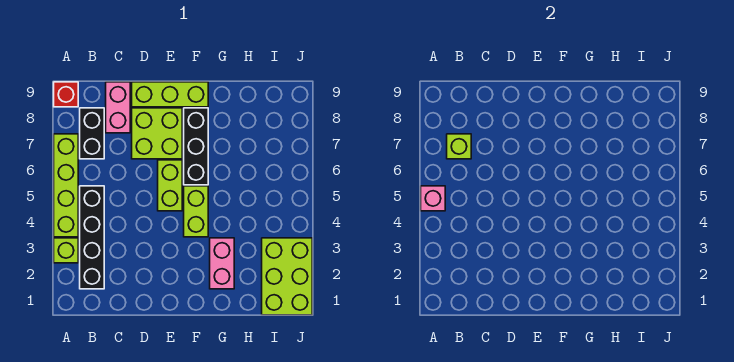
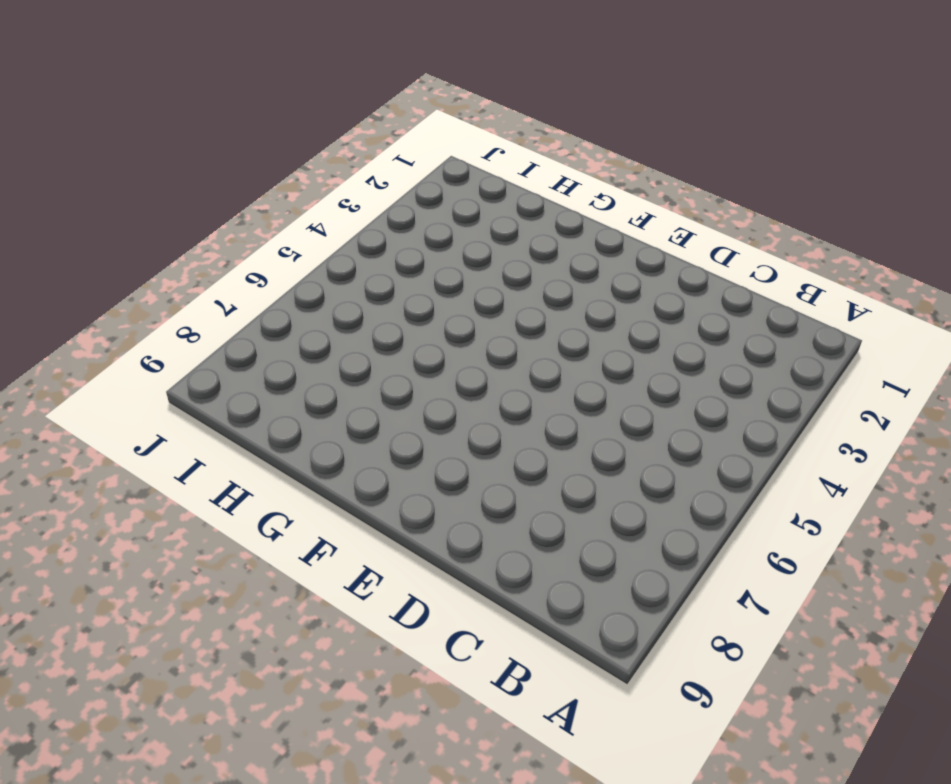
none -> lime brick A3 level 1
none -> lime brick A4:A7 level 1
none -> red brick A9 level 1

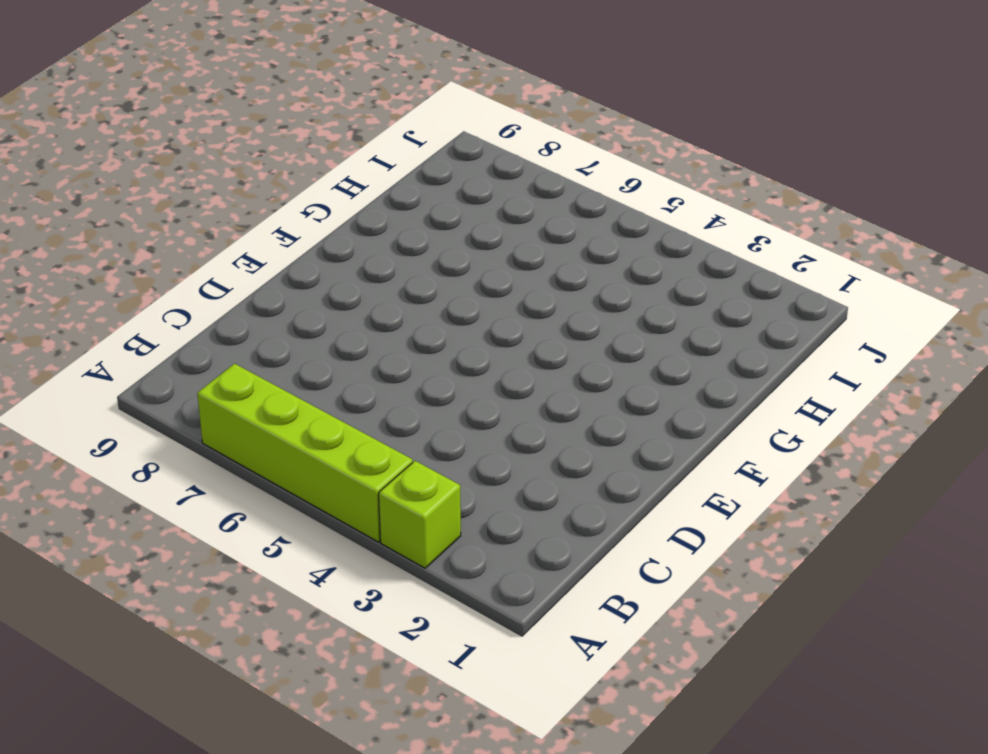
none -> red brick A9 level 1
none -> black brick B2:B5 level 1
none -> black brick B7:B8 level 1

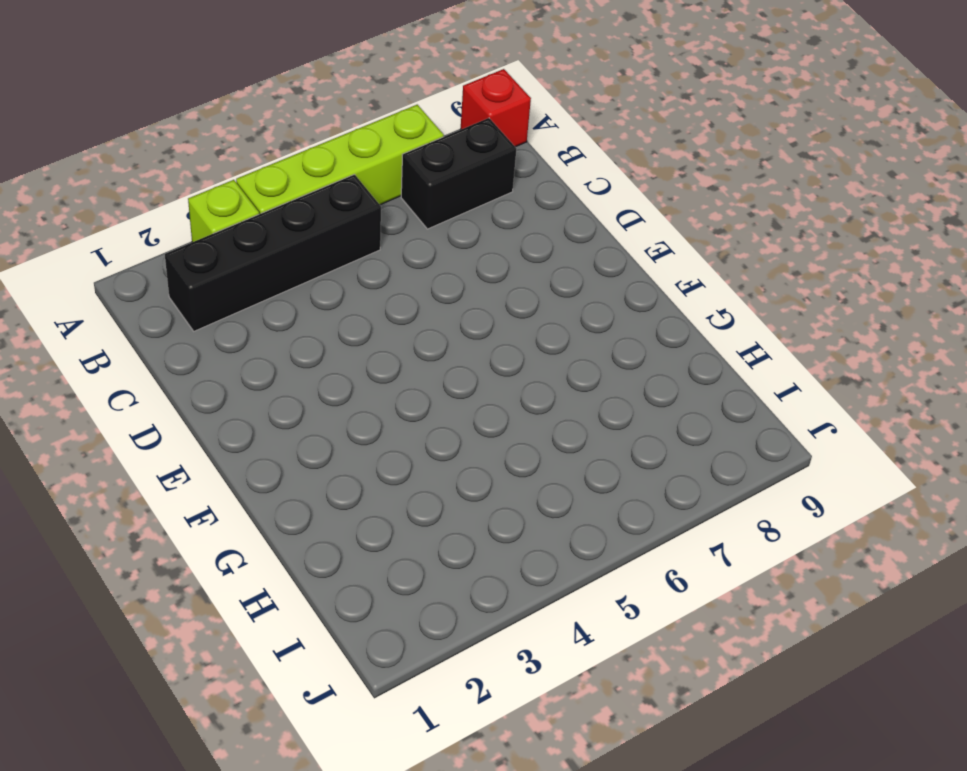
none -> pink brick C8:C9 level 1
none -> lime brick D7:E8 level 1
none -> lime brick D9:F9 level 1

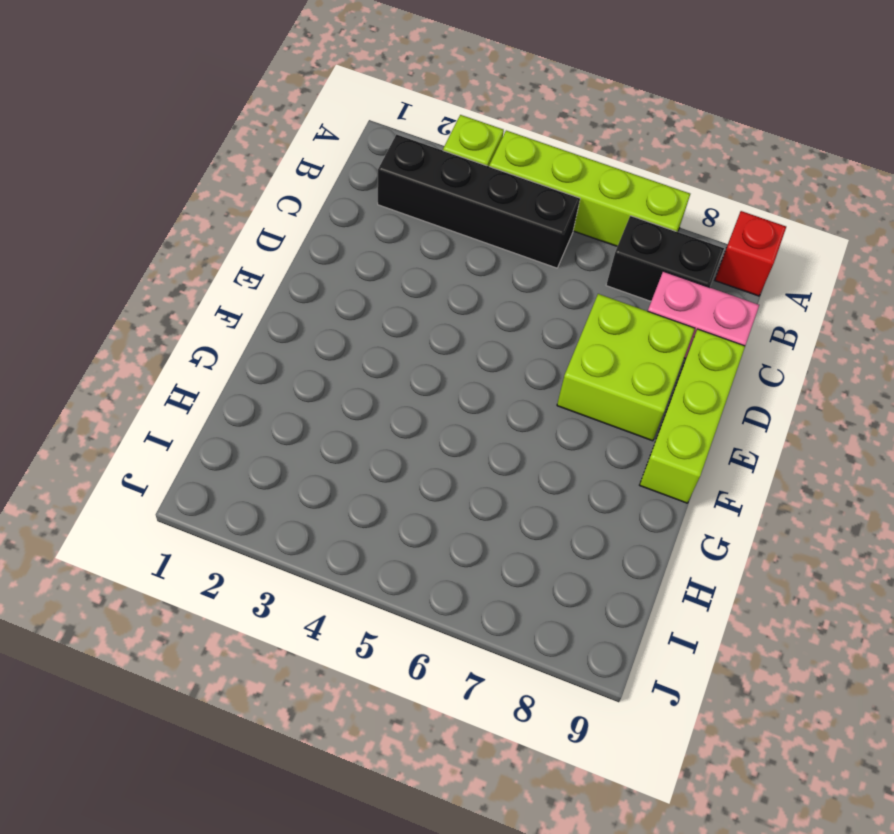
none -> lime brick E5:E6 level 1
none -> lime brick F4:F5 level 1
none -> black brick F6:F8 level 1

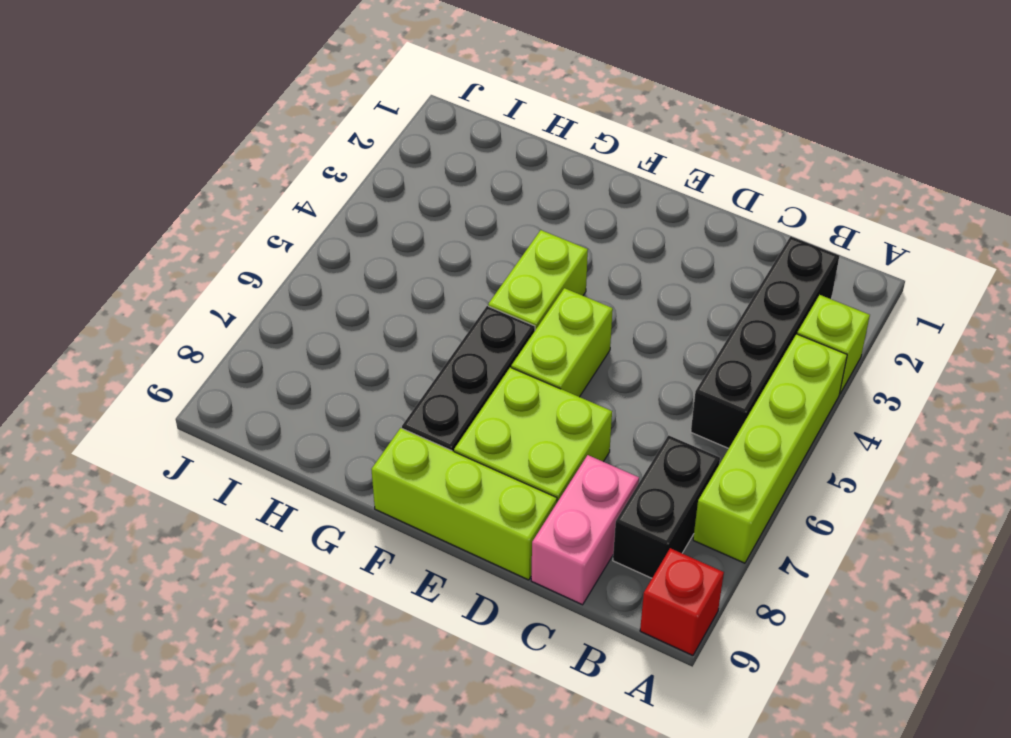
none -> pink brick G2:G3 level 1
none -> lime brick I1:J3 level 1
none -> pink brick A5 level 2

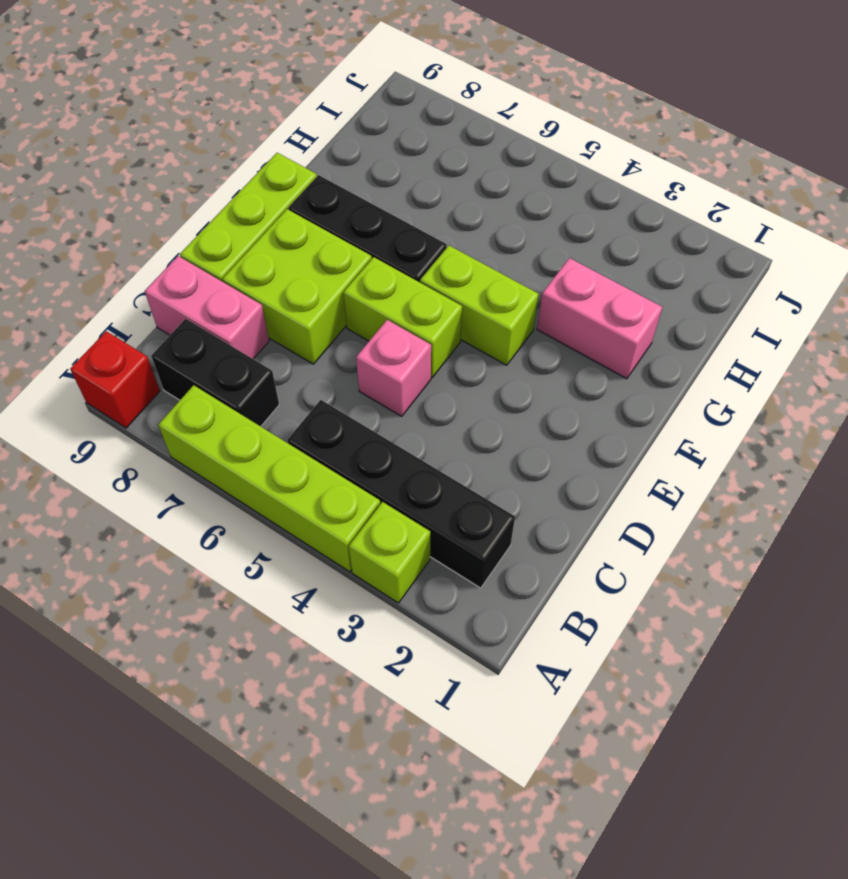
pink brick D5 level 1 -> pink brick A5 level 2
none -> lime brick I1:J3 level 1
none -> lime brick B7 level 2

